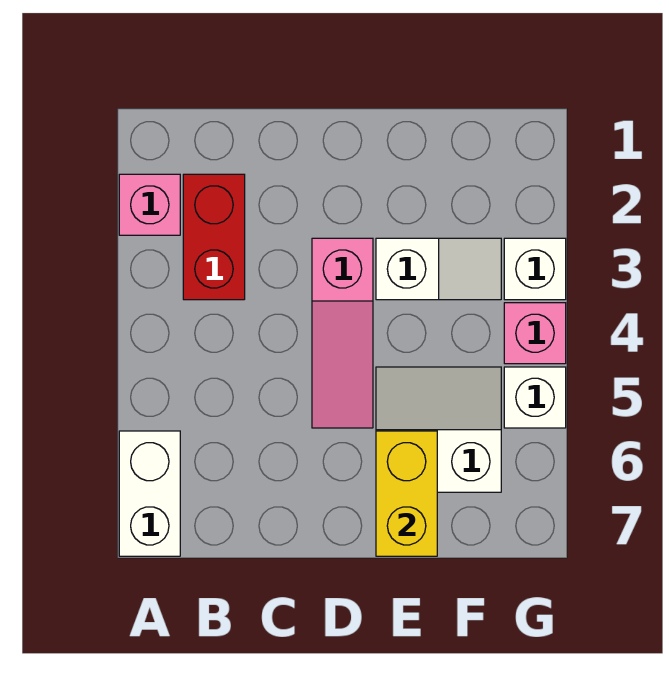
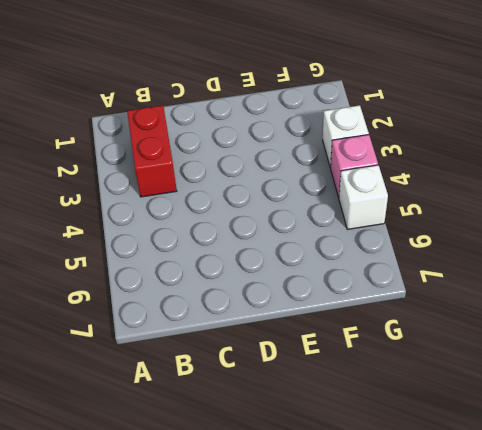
none -> pink brick A2 level 1
none -> white brick A6:A7 level 1

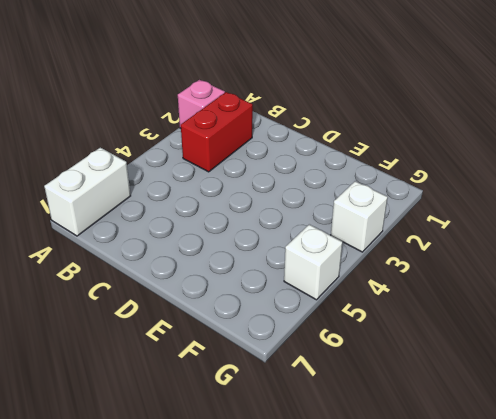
none -> pink slope D3:D5 level 1 top 3
none -> white slope E3:F3 level 1 top E

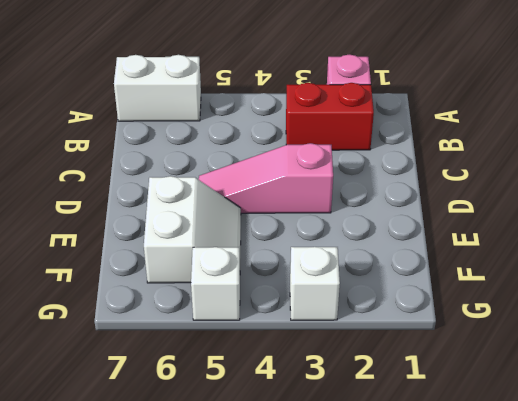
none -> white slope E3:F3 level 1 top E
none -> pink brick G4 level 1

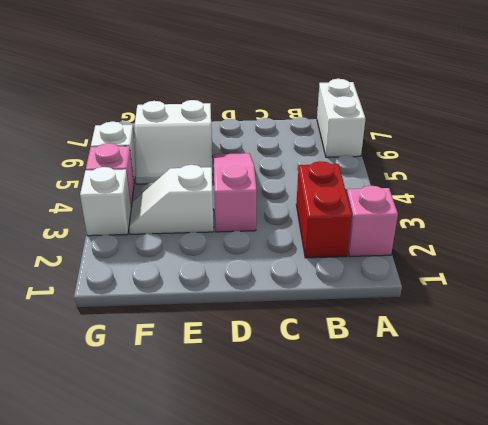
none -> yellow brick E6:E7 level 2

